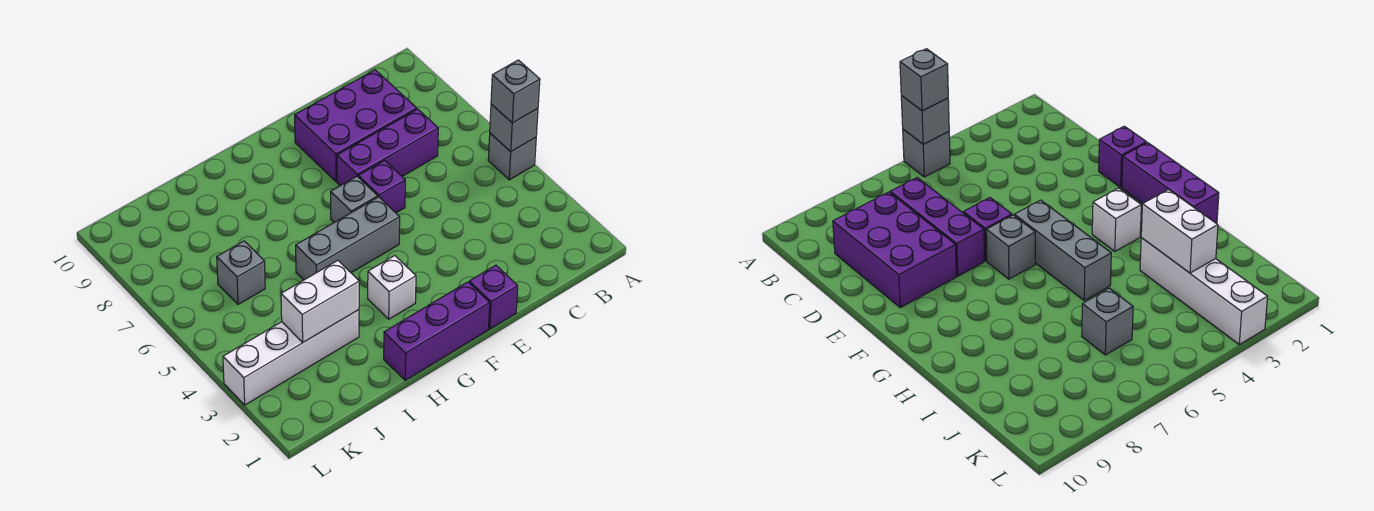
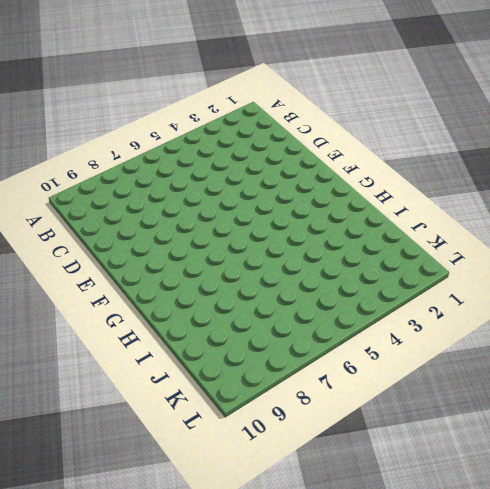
none -> grey brick A5 level 1
none -> purple brick C7:E7 level 1
none -> purple brick C8:E9 level 1

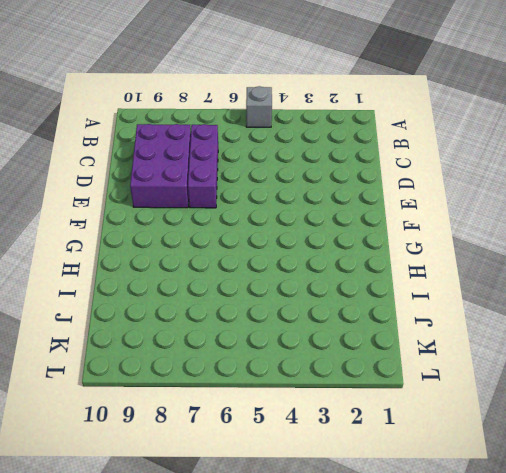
none -> purple brick E1 level 1
none -> purple brick E6 level 1
none -> purple brick F1:H1 level 1

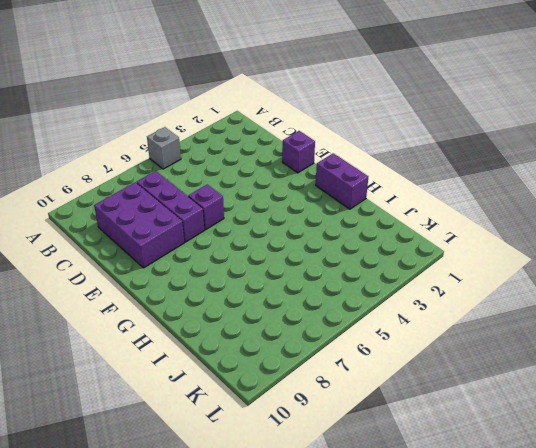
purple brick G1:H1 level 1 -> purple brick F1:H1 level 1
none -> grey brick F5:H5 level 1
none -> grey brick F6 level 1
none -> white brick G3 level 1

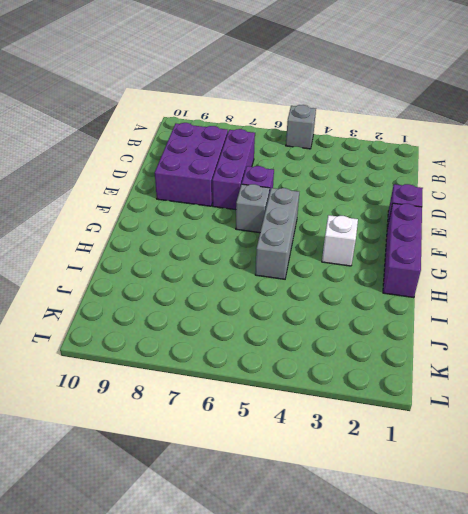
none -> white brick I3:L3 level 1
none -> grey brick J6 level 1
none -> grey brick A5 level 2

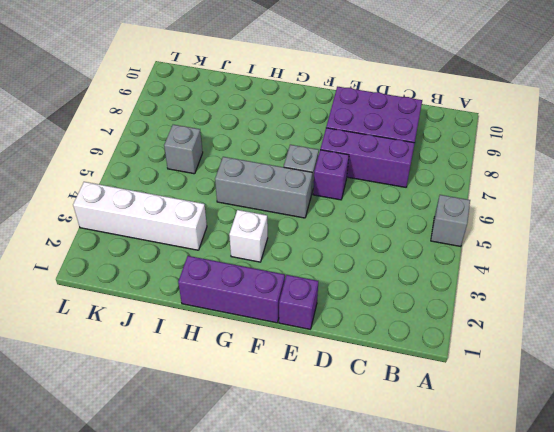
none -> grey brick A5 level 2
none -> white brick I3:J3 level 2
none -> grey brick A5 level 3

